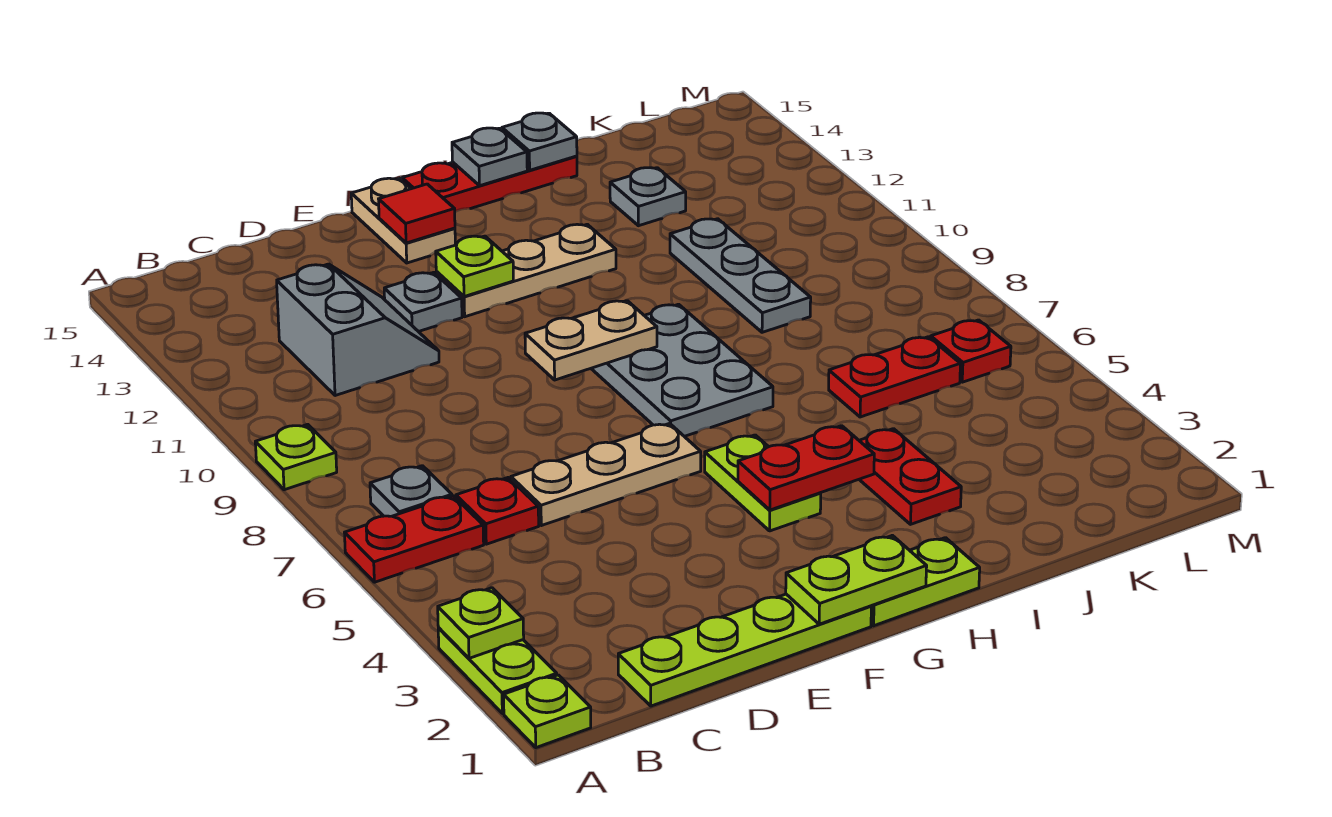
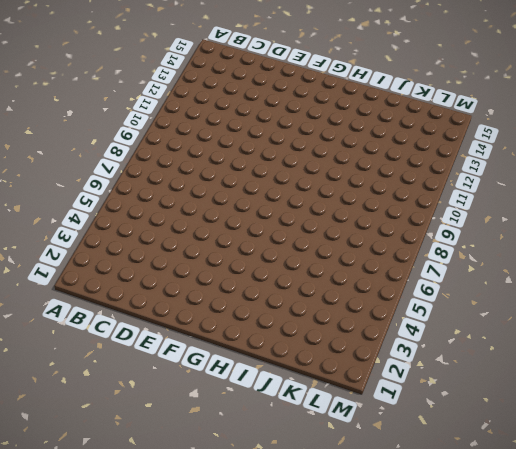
none -> lime plate A1 level 1
none -> lime plate A2:A3 level 1
none -> red plate A6:B6 level 1

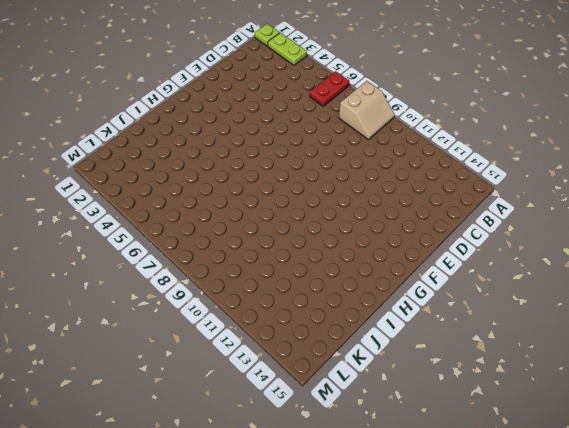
tan slope A8:B9 level 1 top 8 -> lime plate A9 level 1
none -> grey plate B7 level 1
none -> lime plate C1:F1 level 1
none -> red plate C6 level 1

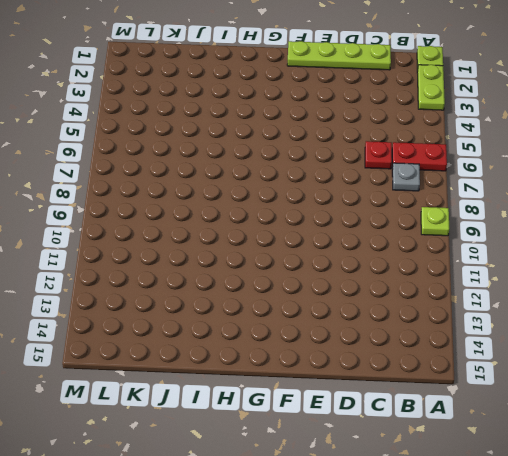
none -> grey slope C11:D12 level 1 top C
none -> tan plate D6:F6 level 1
none -> grey plate E12 level 1

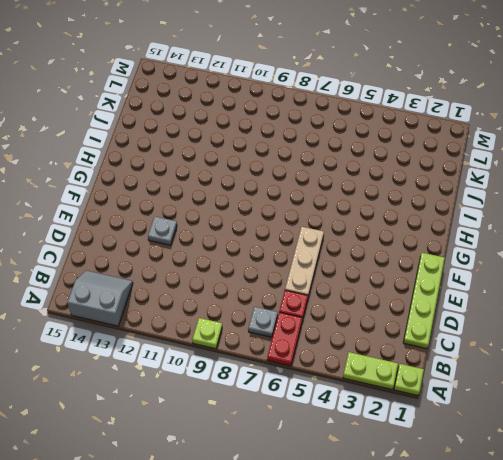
grey slope A13:B14 level 1 top A -> grey slope C11:D12 level 1 top C
none -> tan plate F12:H12 level 1
none -> tan plate F14:F15 level 1
none -> lime plate G1:H1 level 1

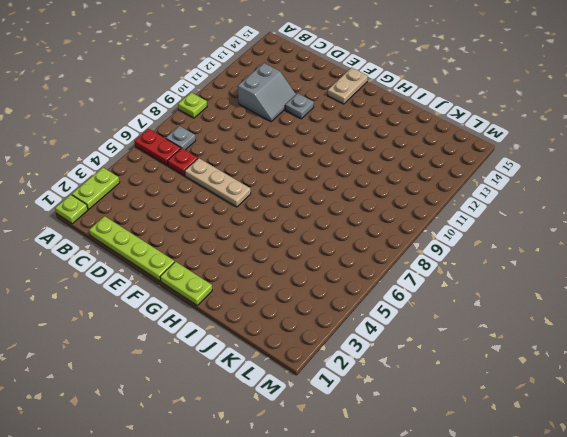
none -> tan plate F12:H12 level 1
none -> lime plate G4:G5 level 1
none -> grey plate G7:H9 level 1

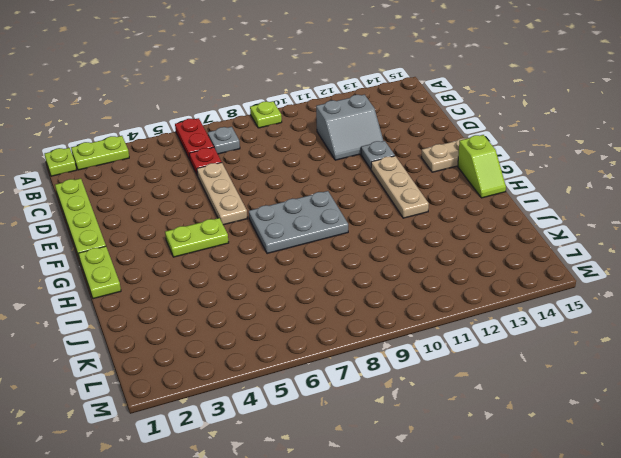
lime slope G15:H15 level 1 top G -> red plate G15:I15 level 1
none -> red plate I3:I4 level 1
none -> red plate J6:K6 level 1
none -> grey plate J9:J11 level 1

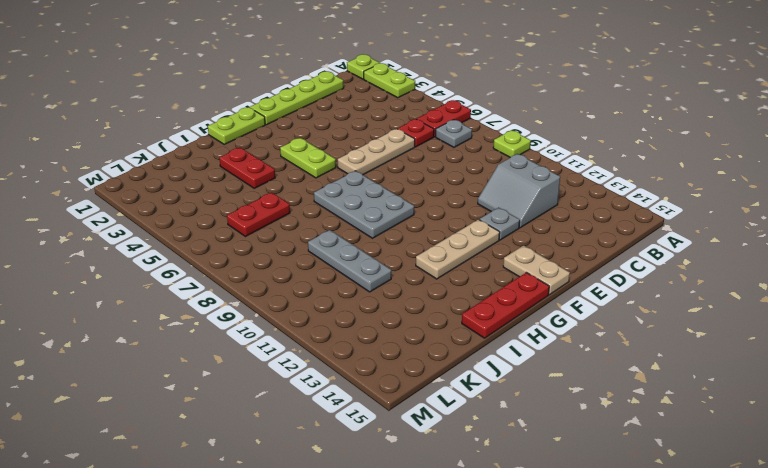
none -> grey plate J13 level 1
none -> red plate L6 level 1
none -> lime plate A3 level 2

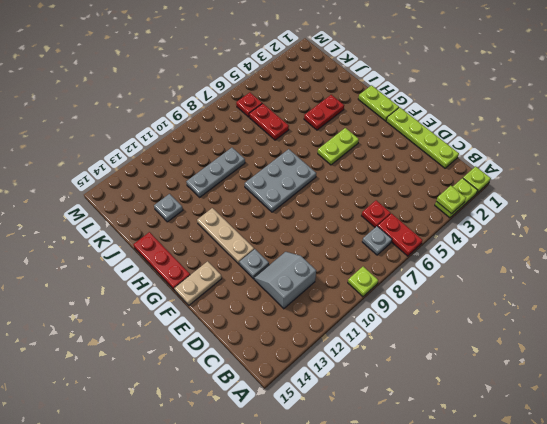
none -> tan plate D6:F6 level 1
none -> lime plate F1:G1 level 2
none -> tan plate F9:G9 level 2

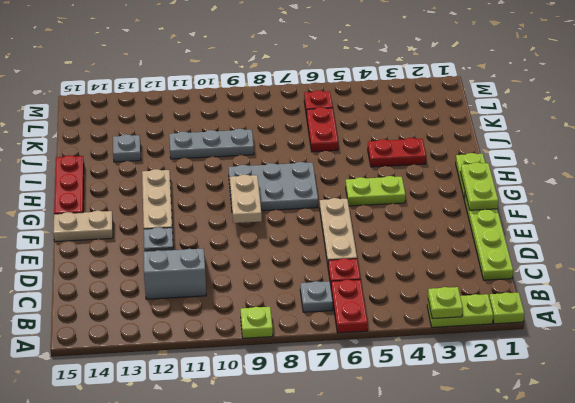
none -> lime plate F12 level 2
none -> red tile F14 level 2
none -> red plate G4:H4 level 2

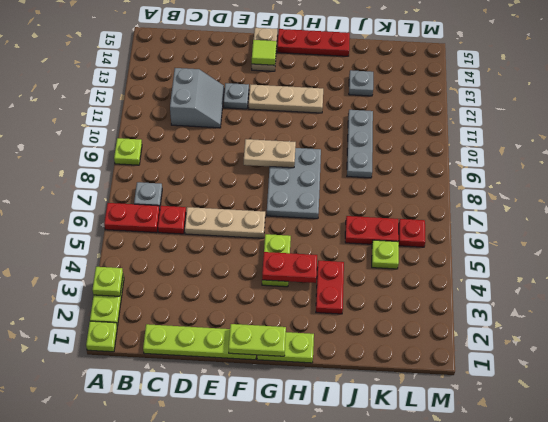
lime tile F14 level 2 -> red tile F14 level 2
lime plate K5 level 1 -> lime plate F12 level 2
none -> grey plate H15 level 2
none -> grey plate I15 level 2

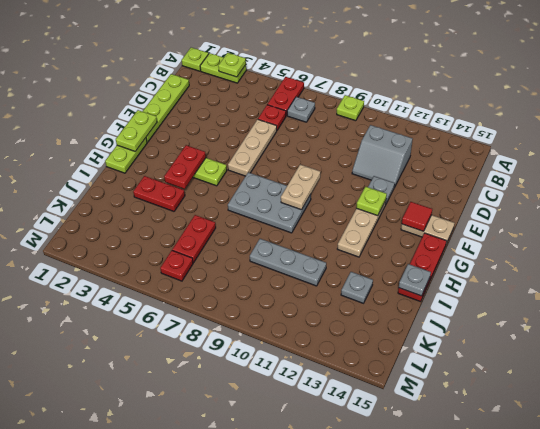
none -> grey plate H15 level 2

